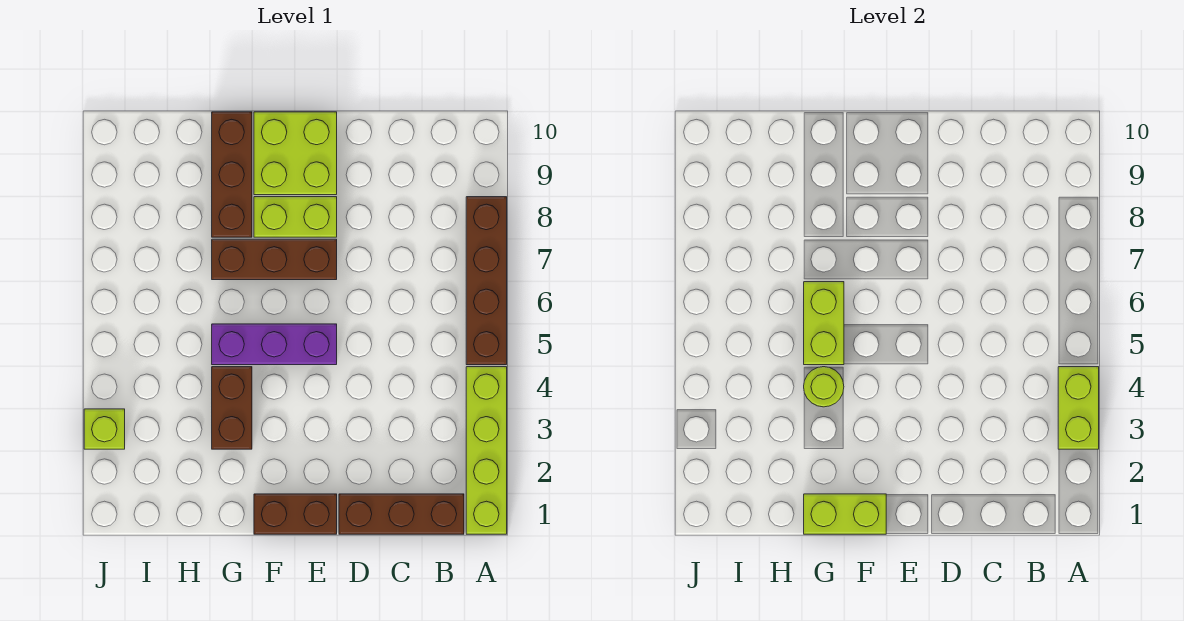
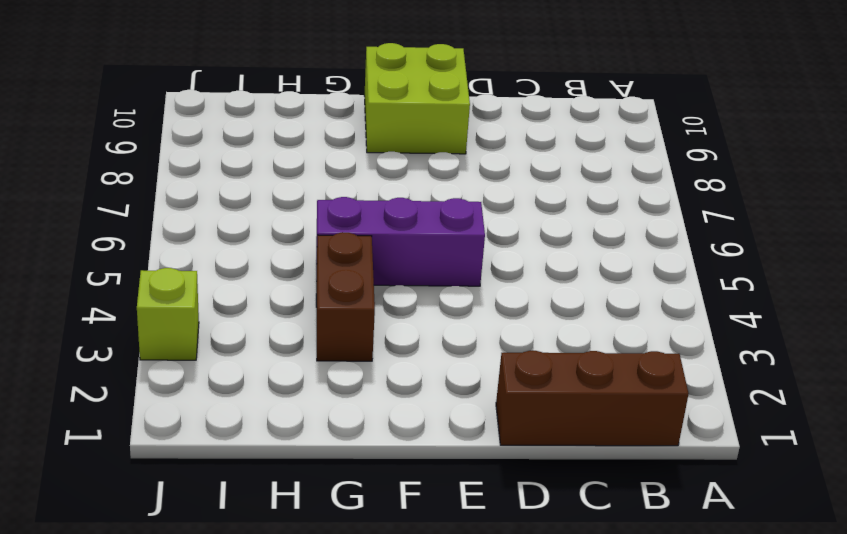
none -> lime brick A1:A4 level 1
none -> brown brick A5:A8 level 1
none -> brown brick E1:F1 level 1

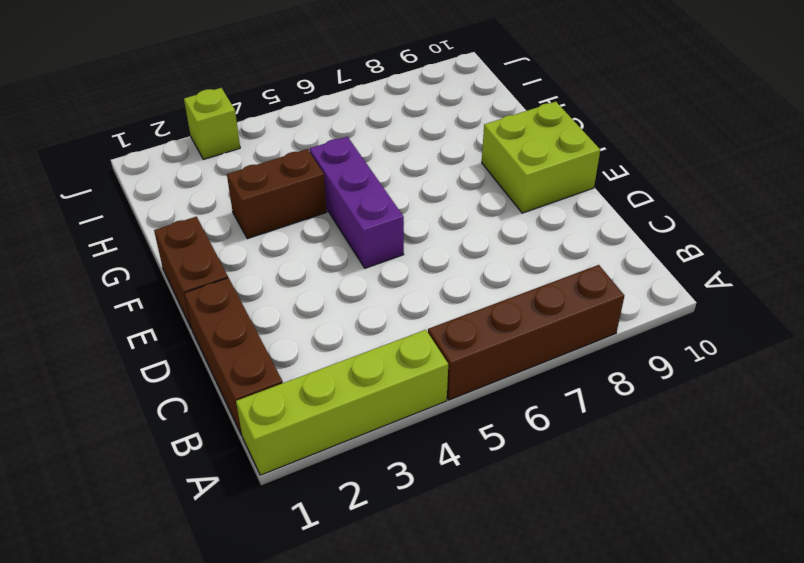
none -> brown brick E7:G7 level 1
none -> lime brick E8:F8 level 1
none -> brown brick G8:G10 level 1

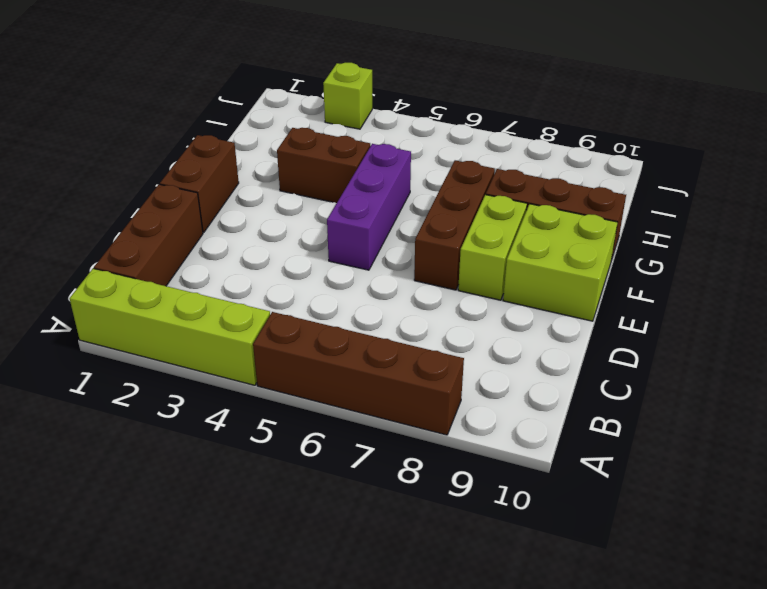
none -> lime brick A3:A4 level 2
none -> lime brick F1:G1 level 2
none -> lime round brick G4 level 2

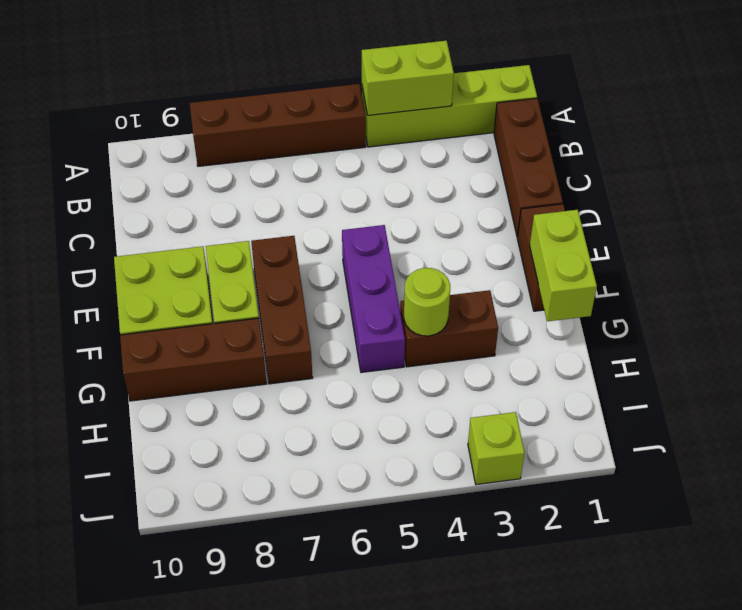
none -> lime brick G5:G6 level 2

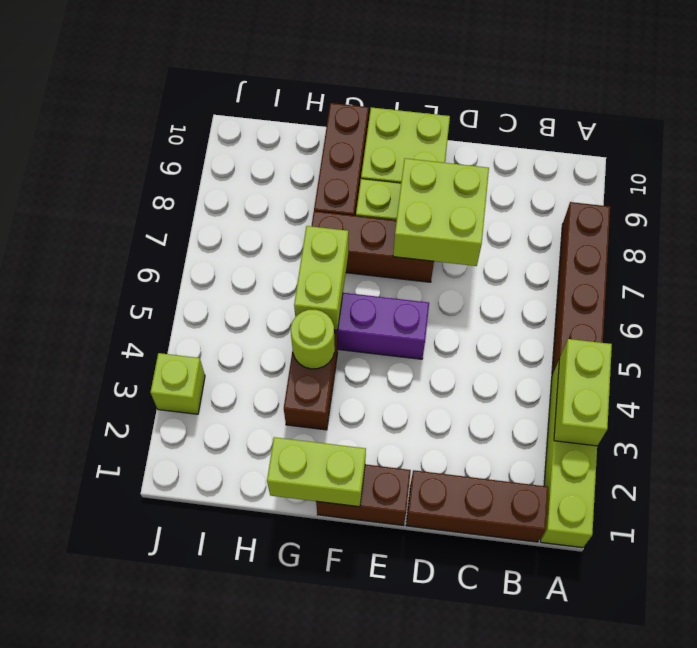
lime brick D7:E8 level 2 -> none

